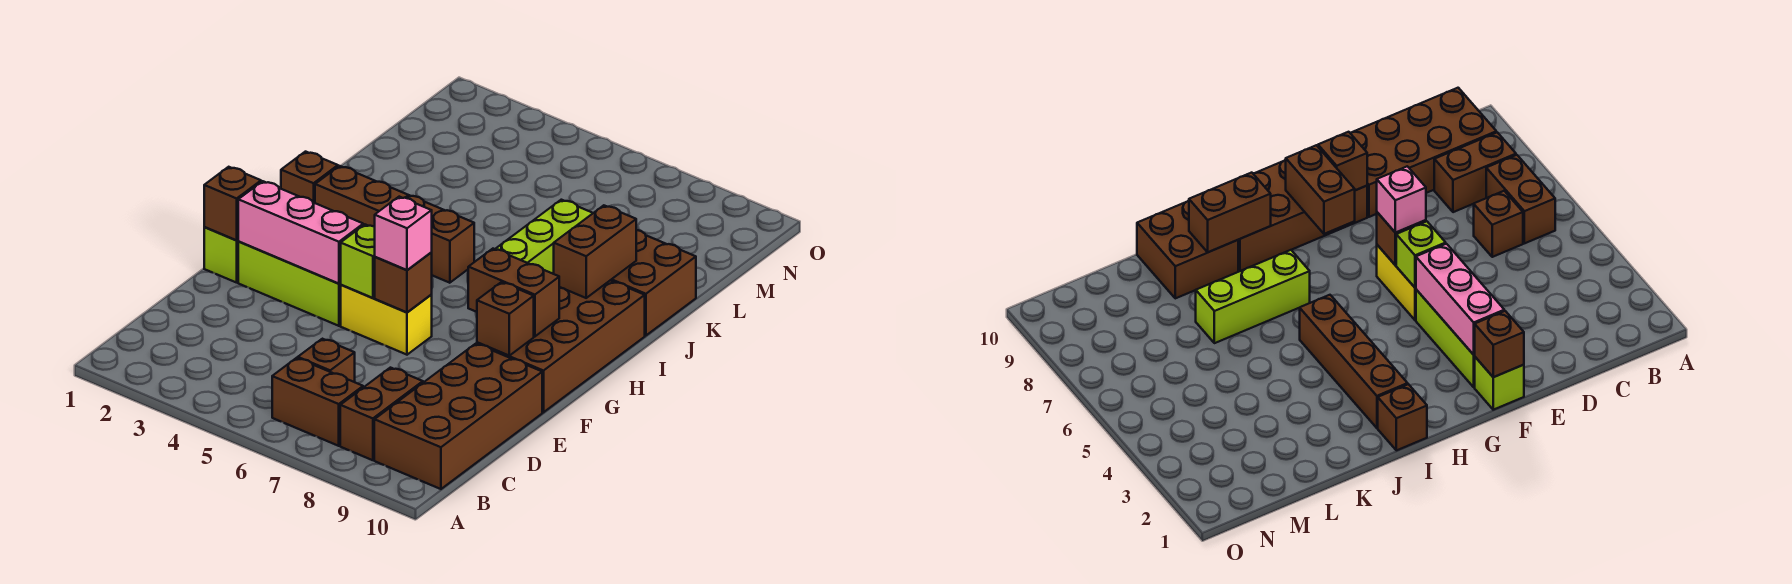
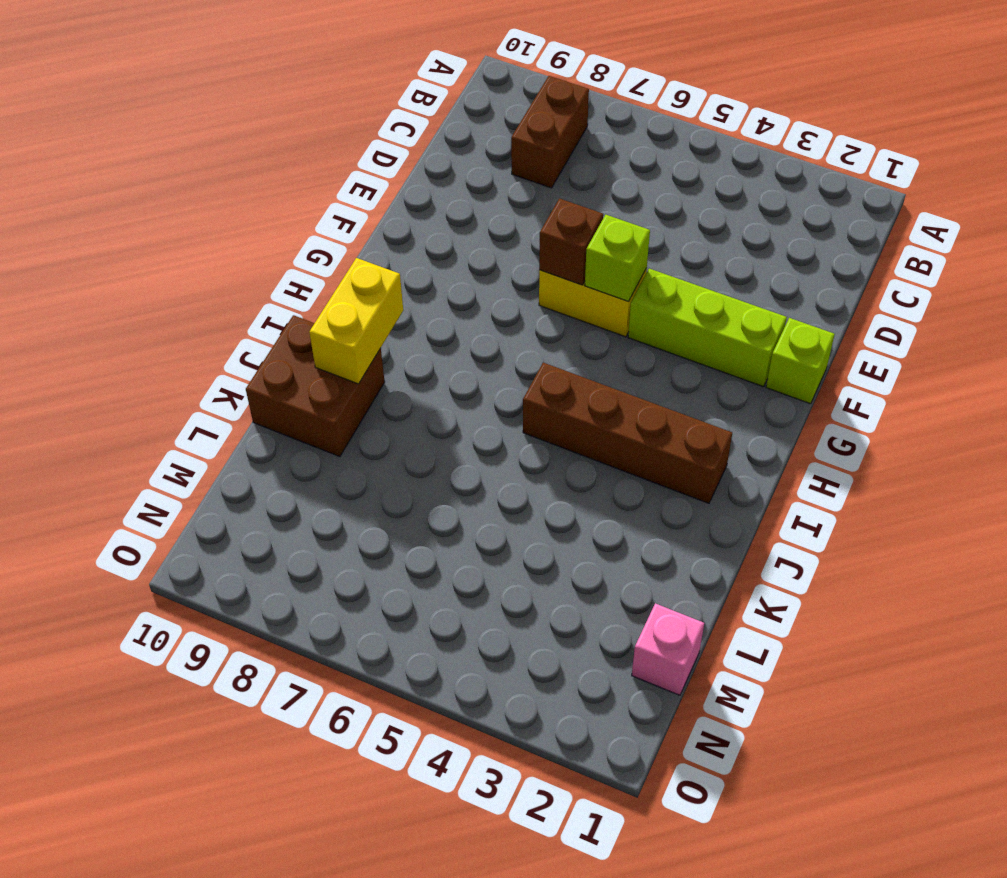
yellow brick I9:J9 level 2 -> brown brick I9:J9 level 2
pink brick M1 level 1 -> pink brick F6 level 3
none -> brown brick B6:B7 level 1
none -> brown brick B9:E10 level 1
none -> brown brick C6 level 1

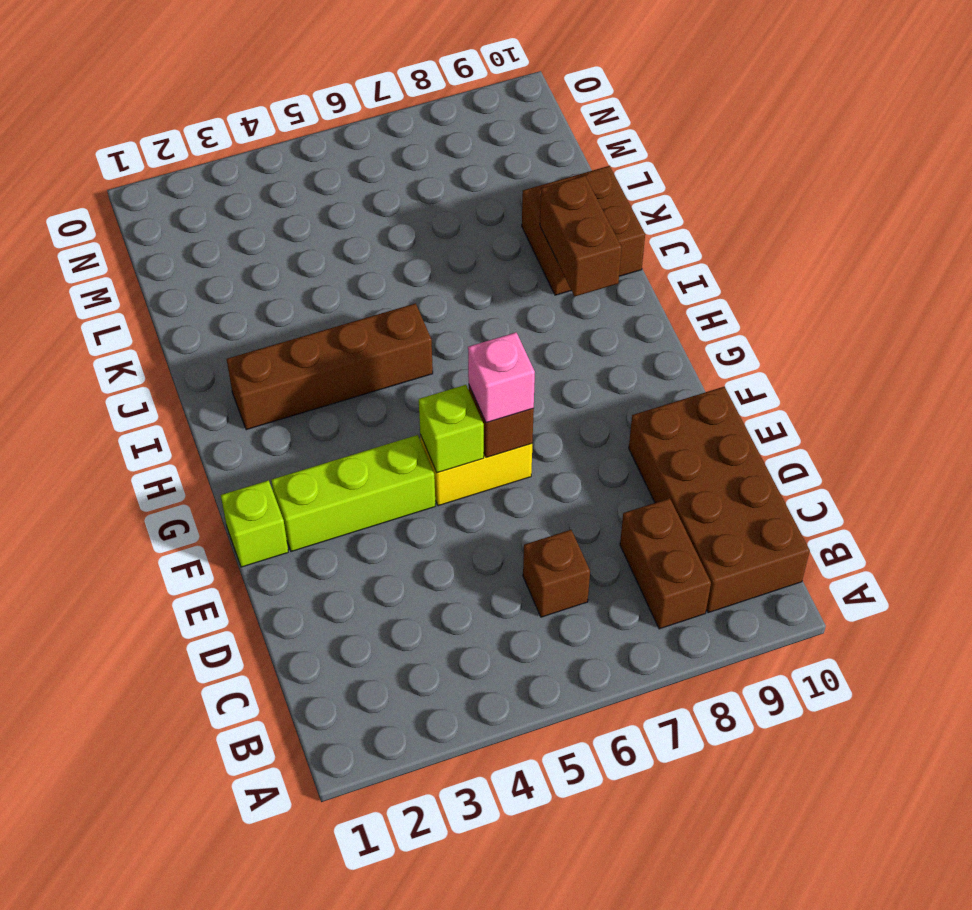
none -> brown brick B6:B7 level 1
none -> brown brick F9:I10 level 1
none -> brown brick I1 level 1

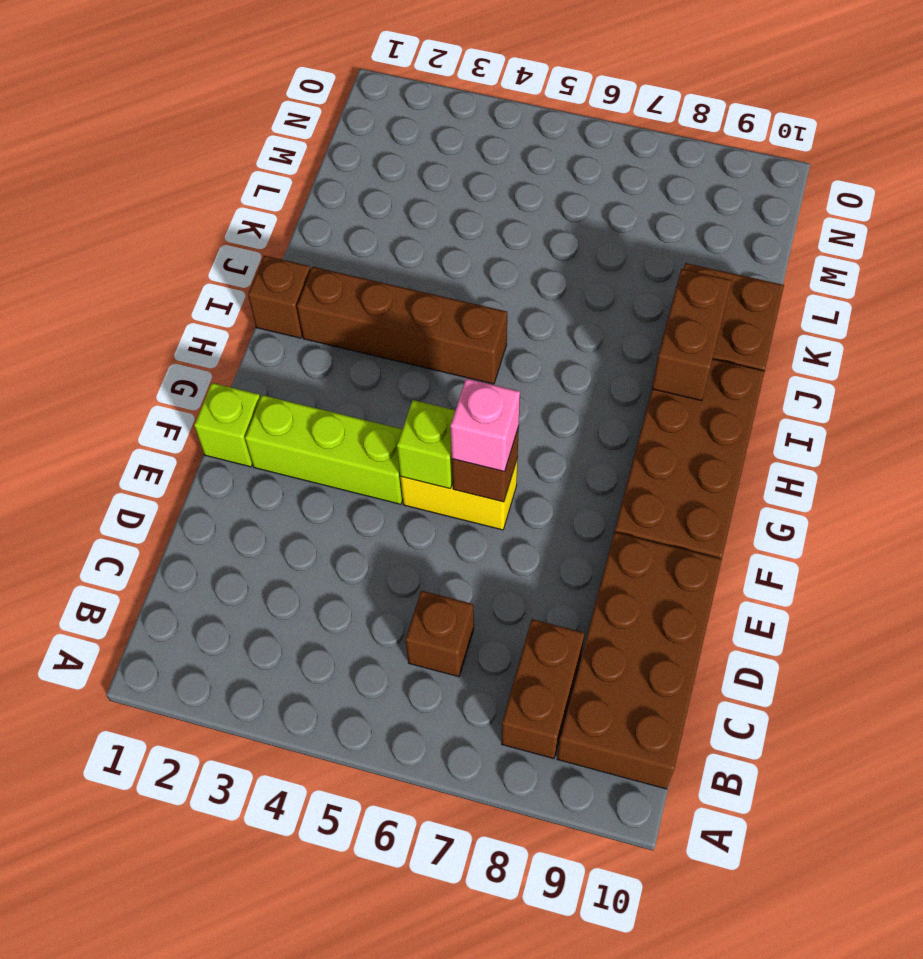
none -> brown brick B6:B7 level 1
none -> lime brick I7:K7 level 1
none -> brown brick F1 level 2

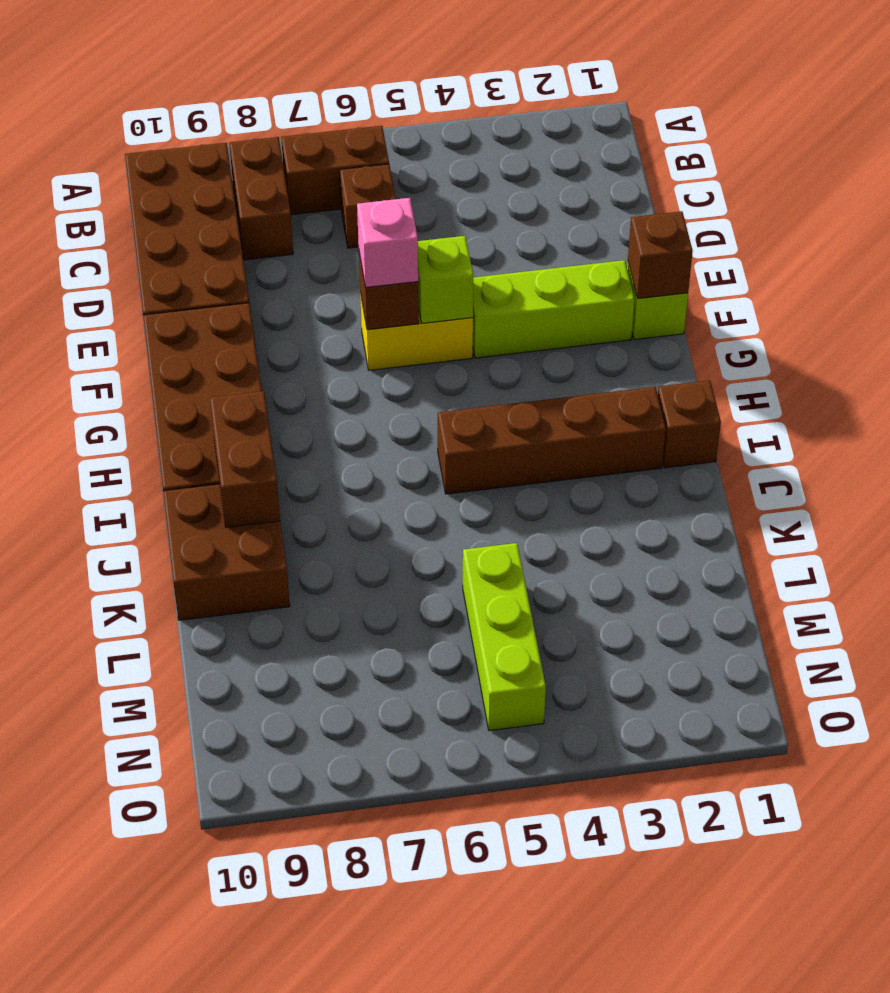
lime brick L5:N5 level 1 -> lime brick I7:K7 level 1
none -> pink brick F2:F4 level 2
none -> brown brick F9 level 2
none -> brown brick G8:G9 level 2

